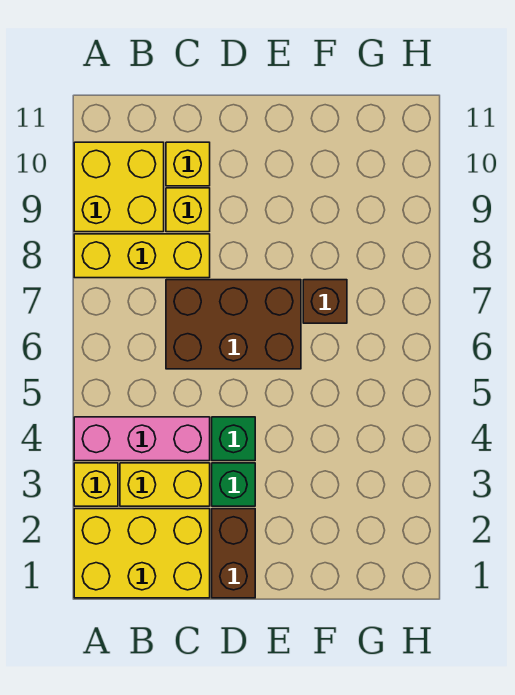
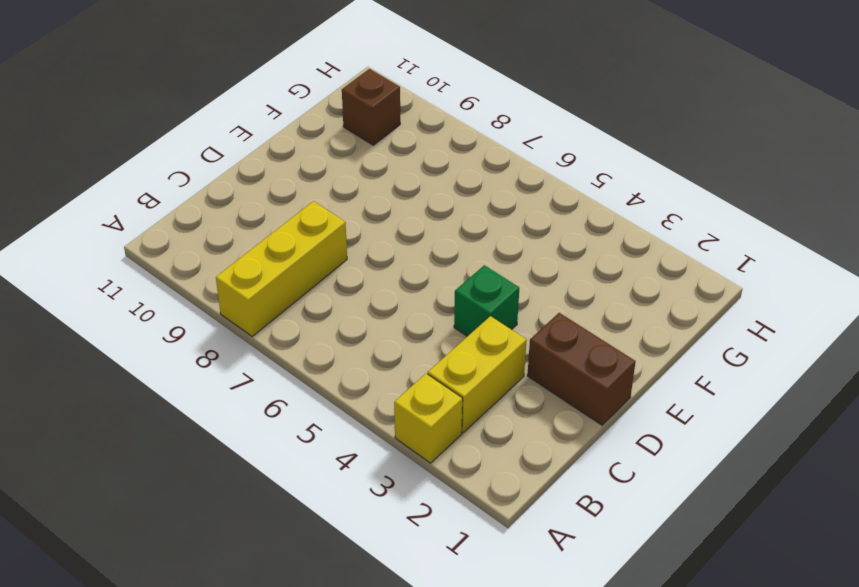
brown brick G10 level 1 -> brown brick F7 level 1
none -> yellow brick A1:C2 level 1
none -> pink brick A4:C4 level 1
none -> yellow brick A9:B10 level 1

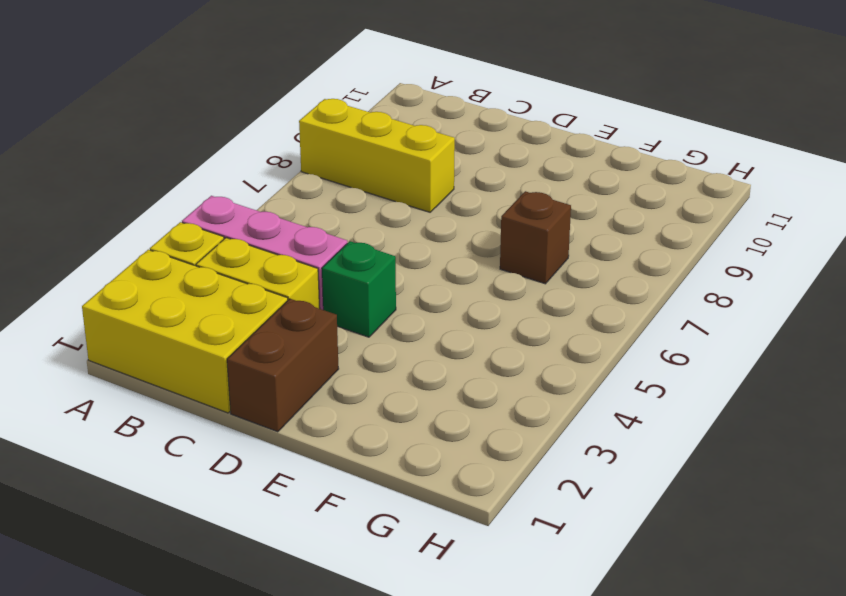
none -> yellow brick A9:B10 level 1
none -> brown brick C6:E7 level 1
none -> yellow brick C9 level 1

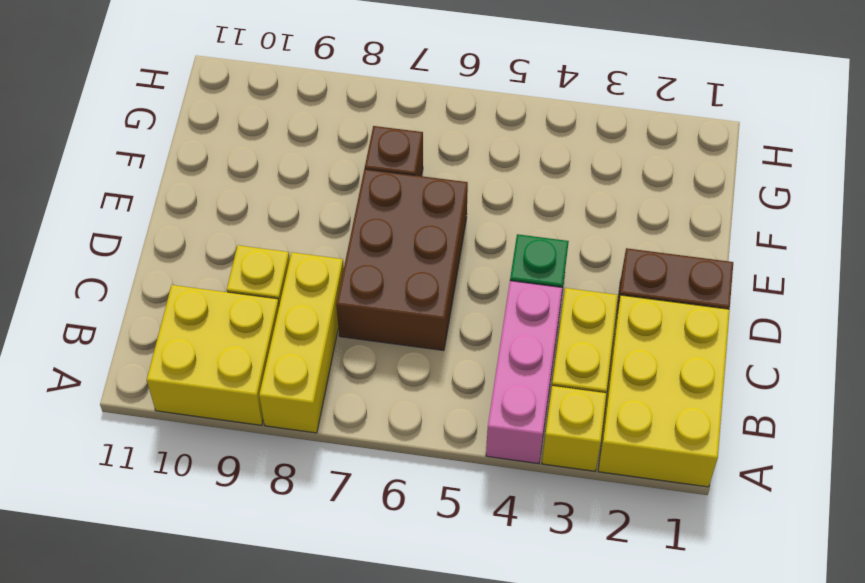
none -> yellow brick C10 level 1
none -> green brick D3 level 1

